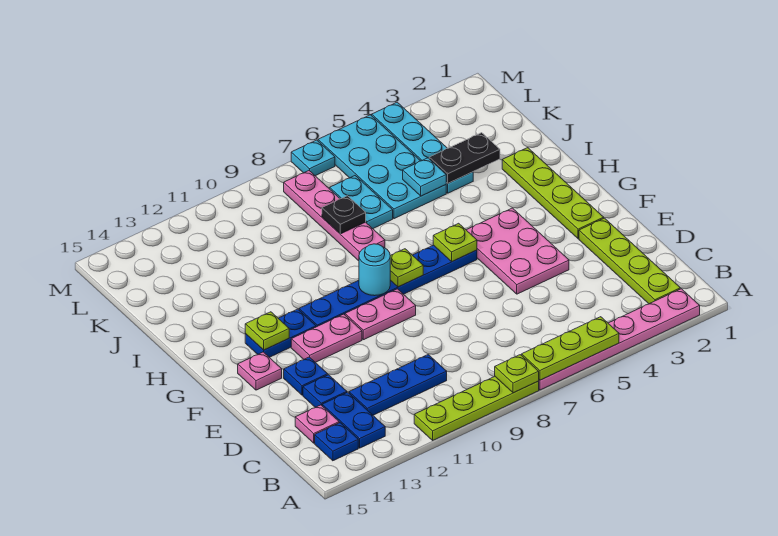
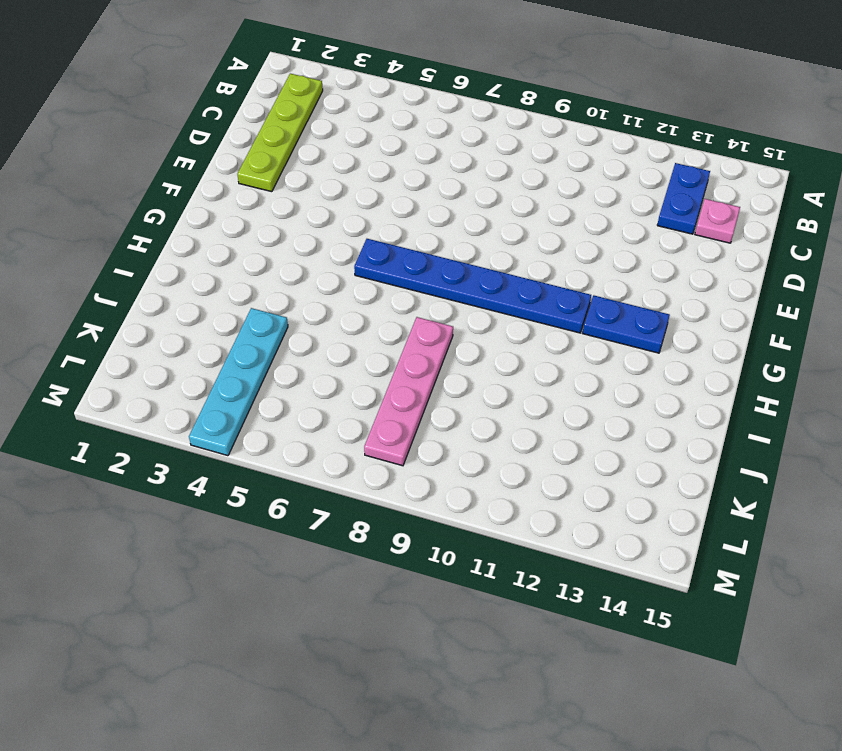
none -> pink plate A2:A7 level 1
none -> lime plate A8:A11 level 1
none -> blue plate B14 level 1
none -> blue plate C10:C12 level 1

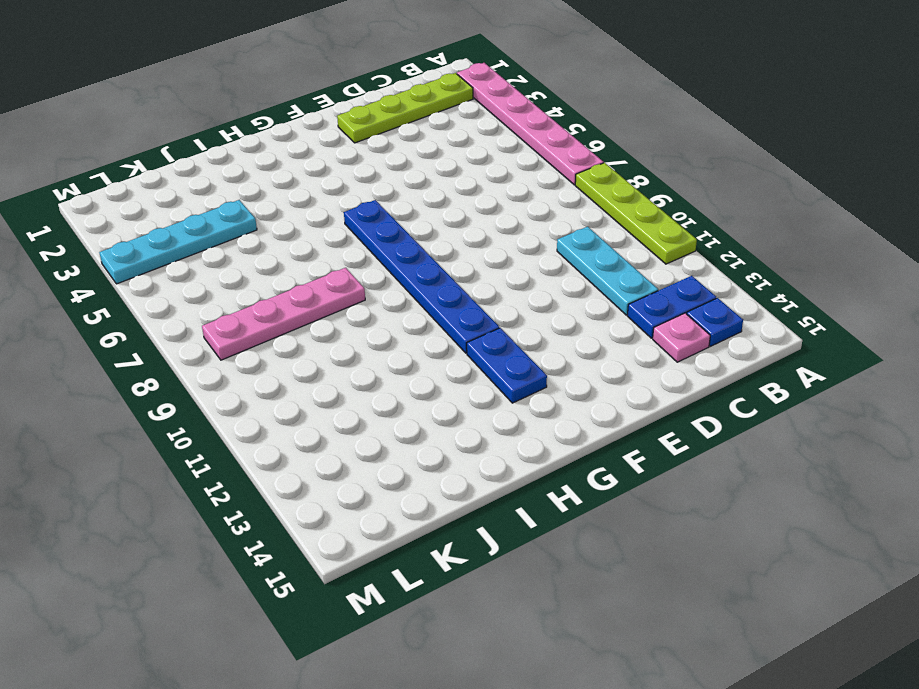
cyan plate C10:C12 level 1 -> blue plate C10:C12 level 1
none -> blue plate D13 level 1
none -> pink plate E4:G5 level 1
none -> blue plate E13 level 1
none -> lime plate F2:I2 level 1

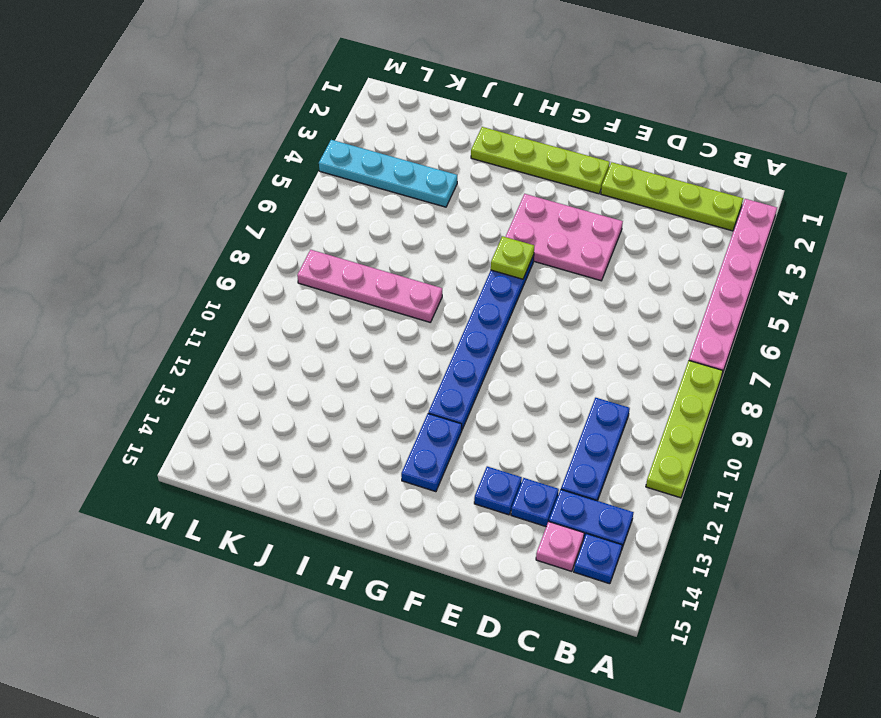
none -> pink plate F9:F10 level 1
none -> pink plate F11:F12 level 1
none -> pink plate F14 level 1
none -> cyan plate J5:M6 level 1

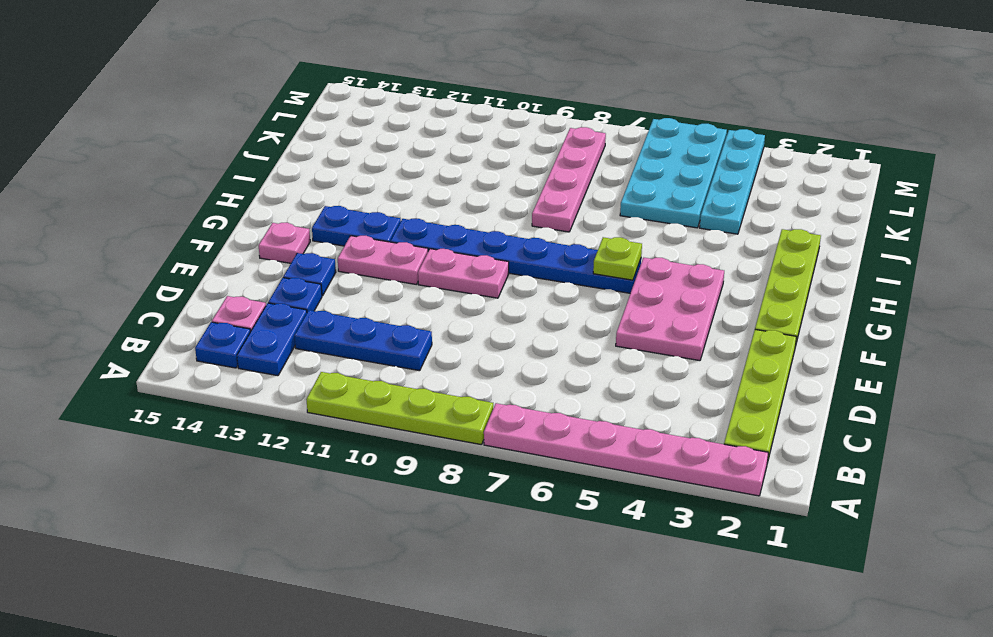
none -> cyan plate J7:K7 level 1
none -> cyan plate M7 level 1
none -> lime plate A5:A7 level 2
none -> lime plate A8 level 2

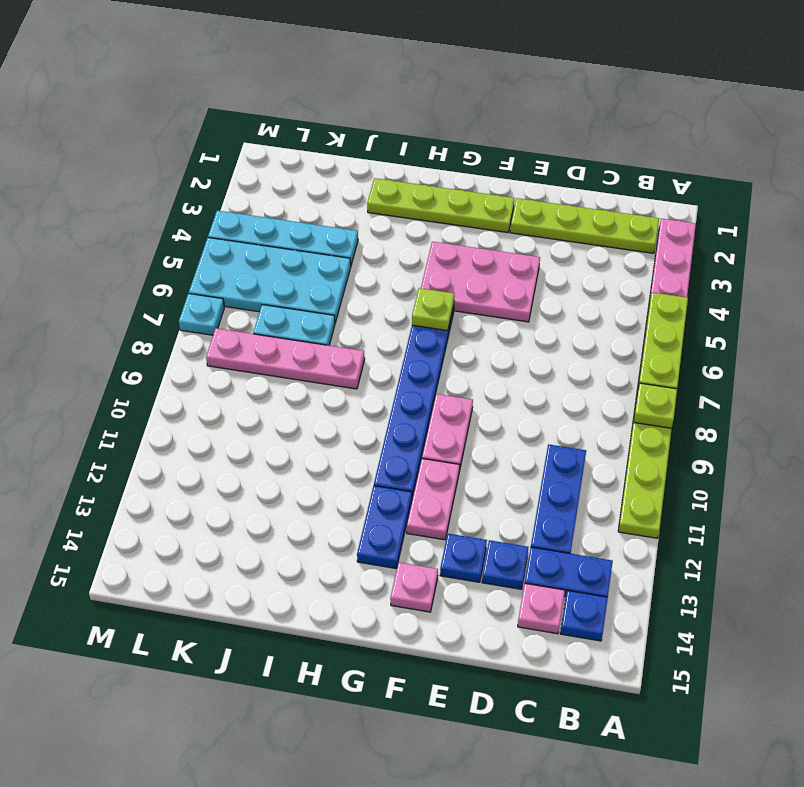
none -> lime plate G8 level 2
none -> cyan round brick G9 level 2
none -> lime plate G13 level 2
none -> black plate J3:J4 level 2

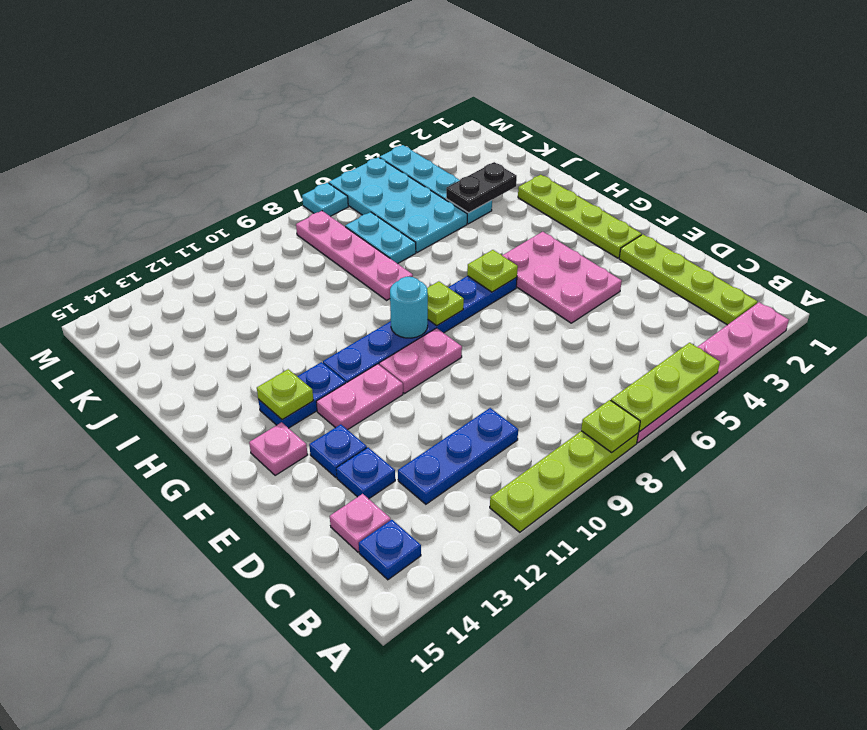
none -> blue plate B13:C13 level 1
none -> cyan plate J5 level 2
none -> black plate J8 level 2

